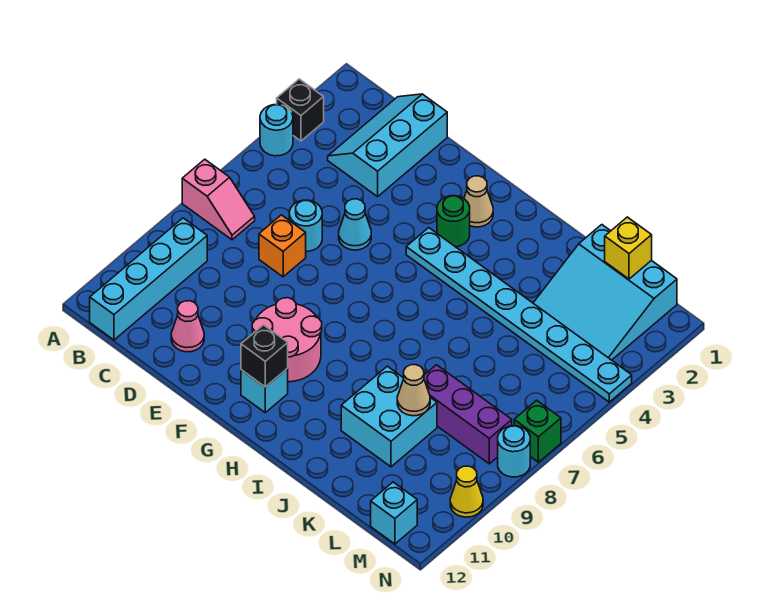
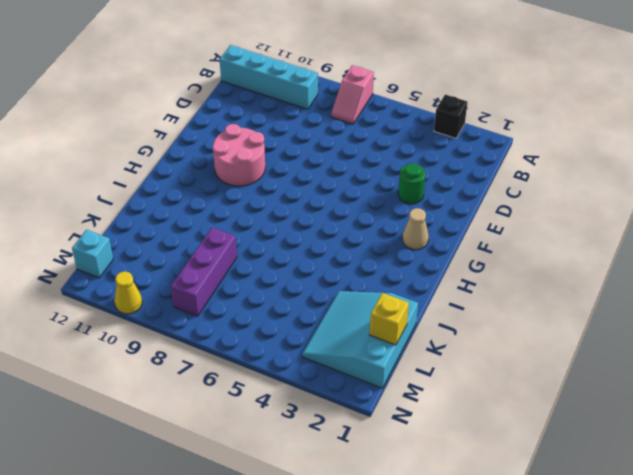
green round brick E3 level 1 -> green round brick G3 level 1
none -> cyan round brick A4 level 1
none -> cyan slope C1:D3 level 1 top D
none -> cyan round brick D6 level 1

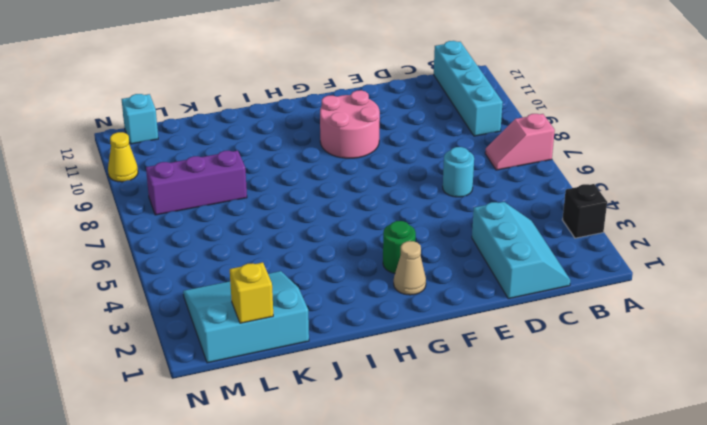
none -> cyan round brick A4 level 1
none -> orange brick D7 level 1
none -> pink cone D11 level 1

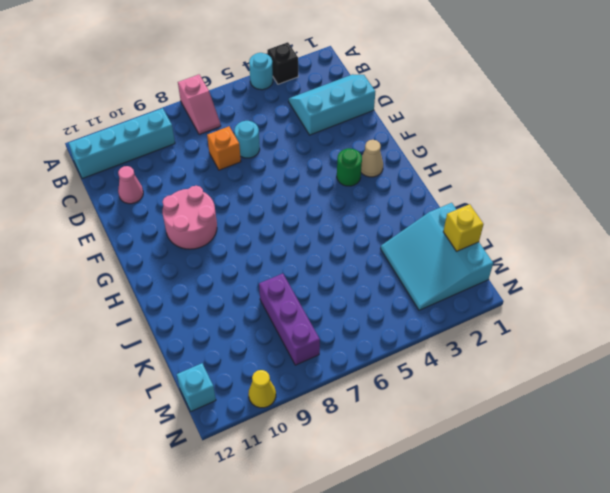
none -> cyan cone E5 level 1
none -> cyan plate G4:N4 level 1
none -> cyan brick G11 level 1

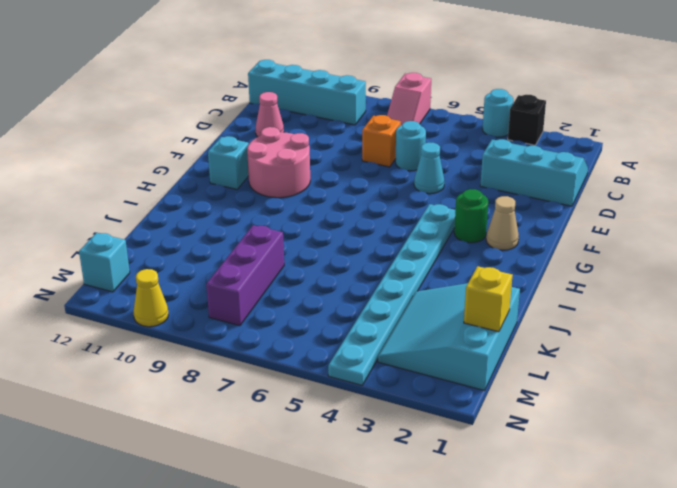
none -> cyan brick J9:K10 level 1
none -> green brick N7 level 1
none -> cyan round brick N8 level 1

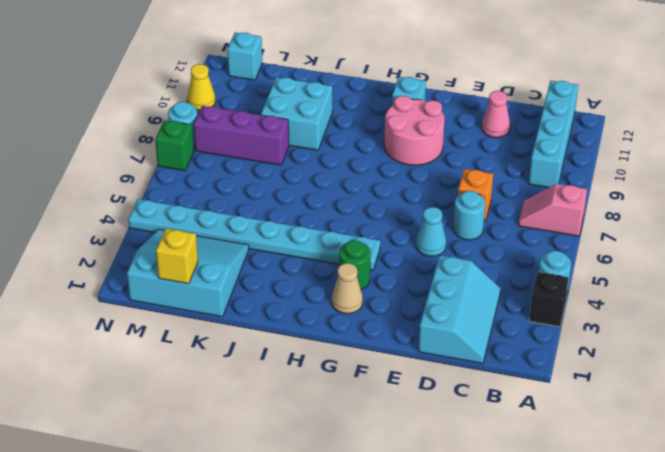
none -> black brick G11 level 2
none -> tan cone K9 level 2

